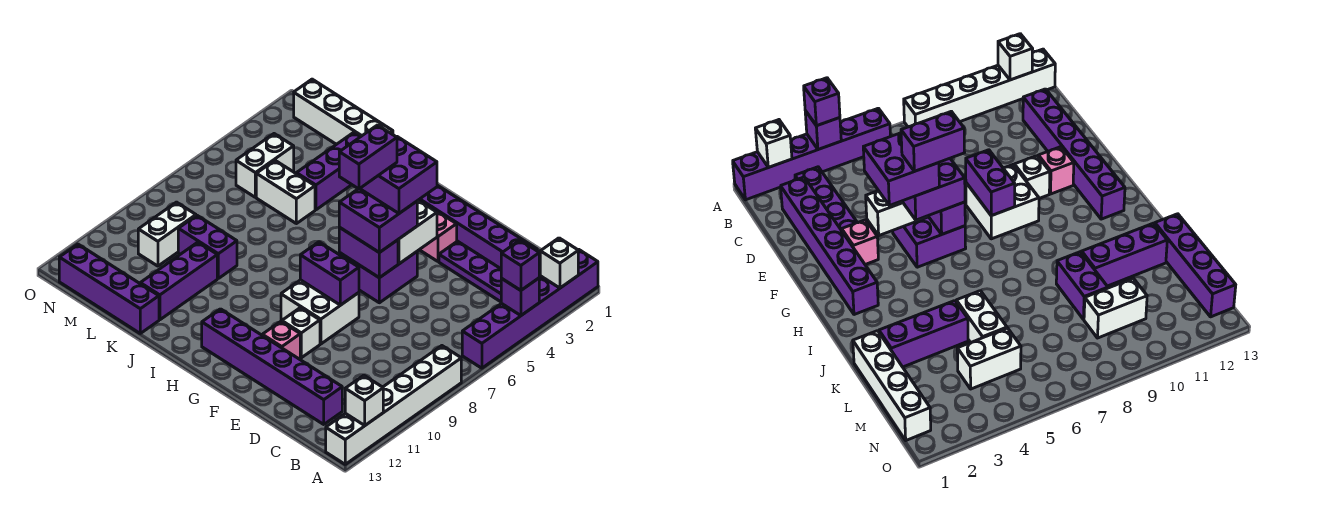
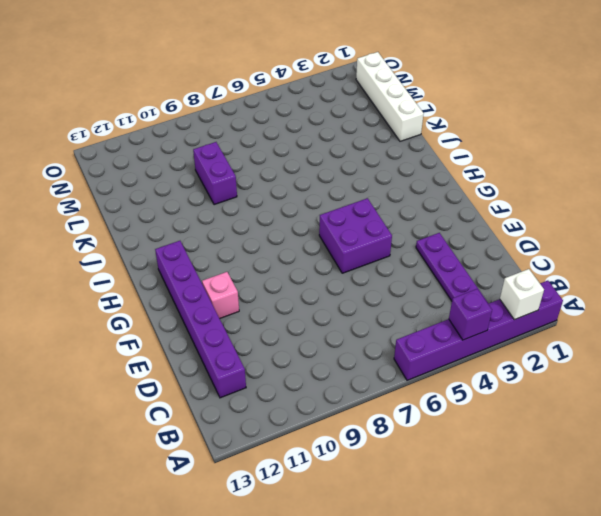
none -> white brick A8:A13 level 1
none -> purple brick C2:H2 level 1
none -> pink brick F3 level 1

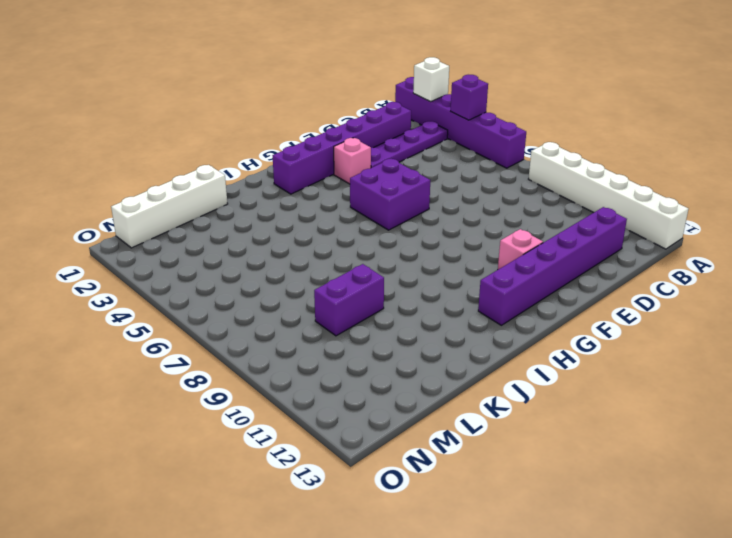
none -> white brick F8:G9 level 1
none -> white brick F10 level 1
none -> purple brick K2:K4 level 1

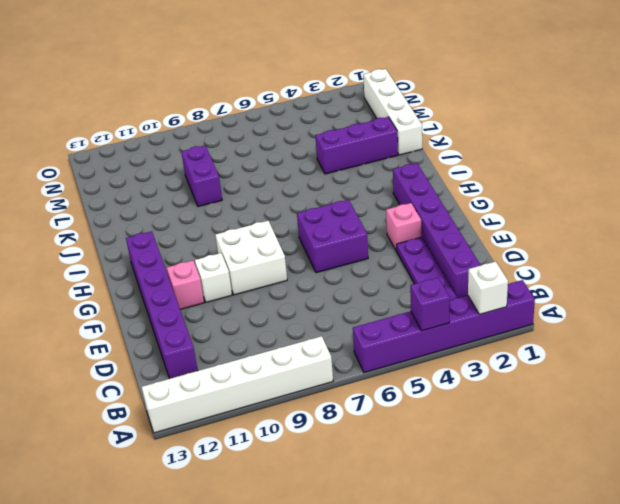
none -> white brick K5:L5 level 1
none -> purple brick K10:K12 level 1
none -> purple brick K13:N13 level 1

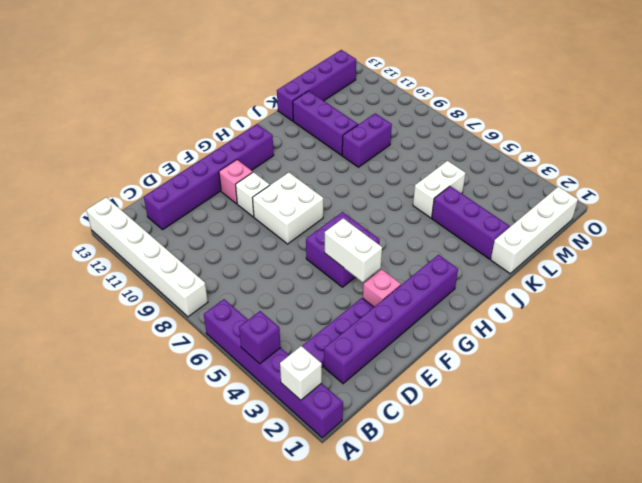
none -> white brick M4:M5 level 1
none -> white brick M9:M10 level 1
none -> white brick A12 level 2

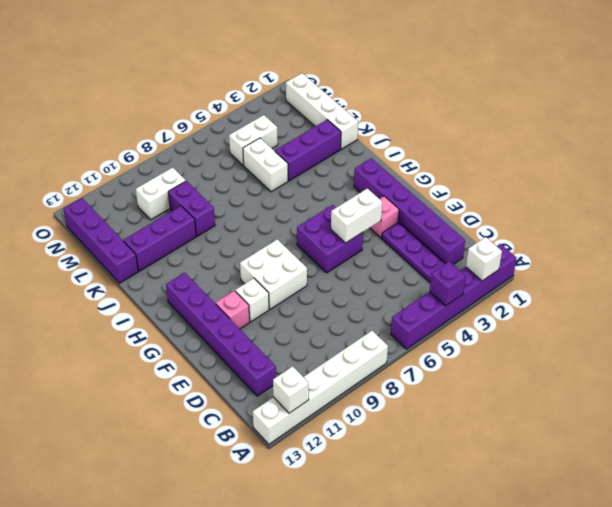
none -> purple brick F6:G6 level 2
none -> purple brick F8:G8 level 2
none -> purple brick A4 level 3

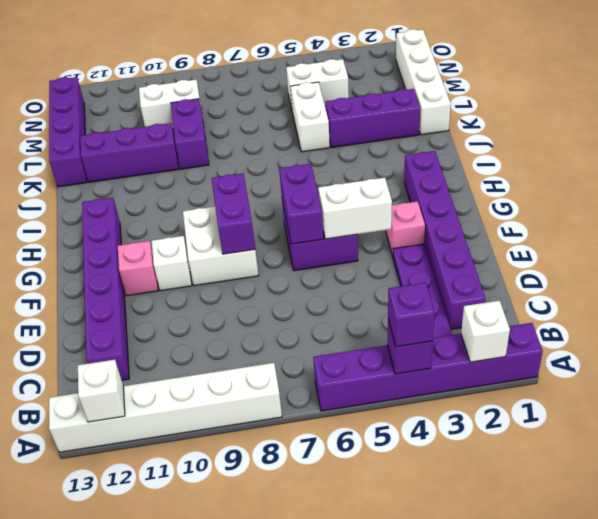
none -> purple brick F5:G6 level 3
none -> purple brick F4:G5 level 4
none -> purple brick G5:G6 level 5

